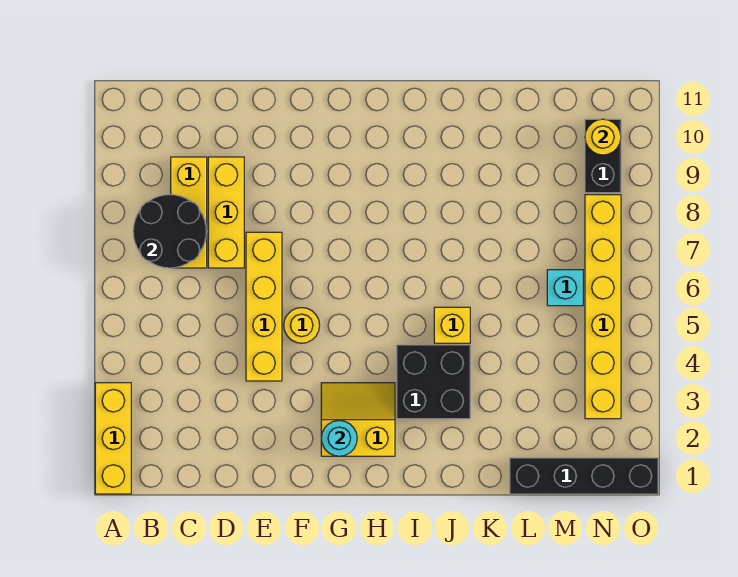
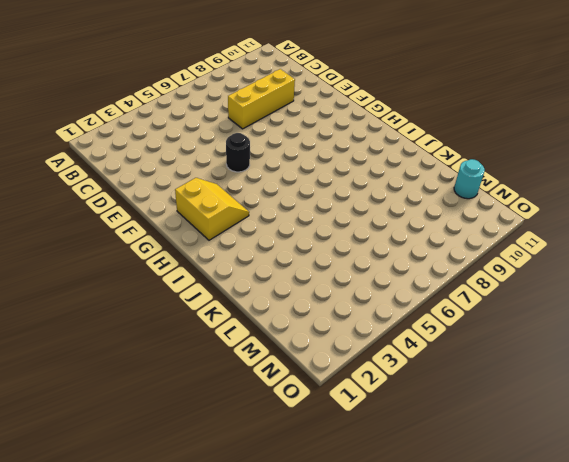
black round brick F5 level 1 -> yellow round brick F5 level 1
cyan round brick M11 level 1 -> cyan round brick G2 level 2
none -> yellow brick A1:A3 level 1
none -> yellow brick C7:C9 level 1
none -> yellow brick E4:E7 level 1

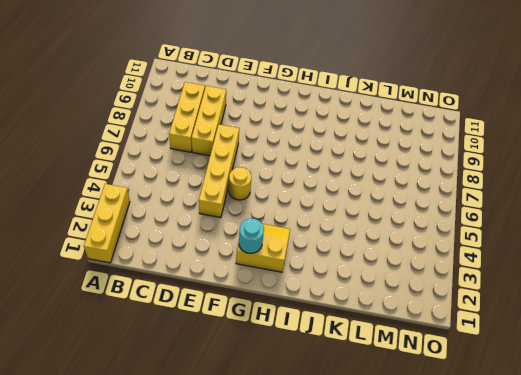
none -> black brick I3:J4 level 1
none -> yellow brick J5 level 1
none -> black brick L1:O1 level 1

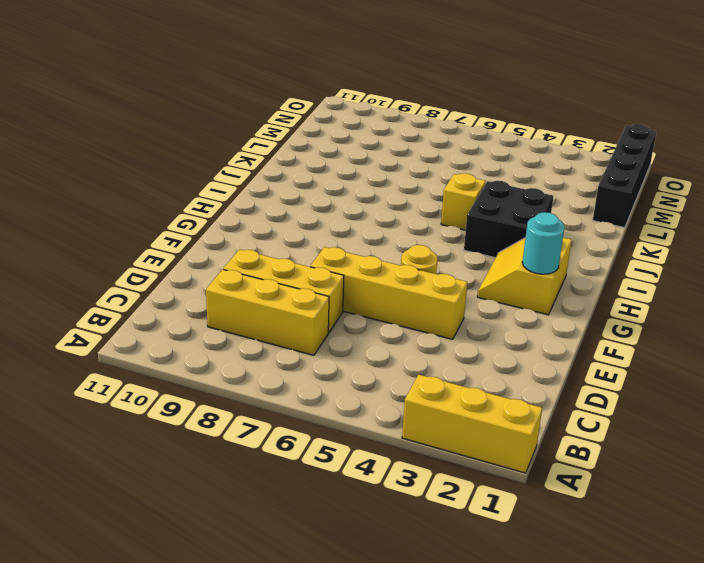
none -> cyan brick M6 level 1
none -> yellow brick N3:N8 level 1
none -> black brick N9:N10 level 1

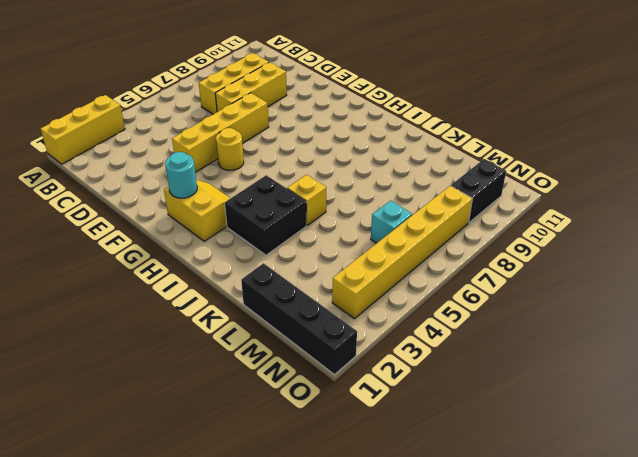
none -> black round brick B7:C8 level 2
none -> yellow round brick N10 level 2

